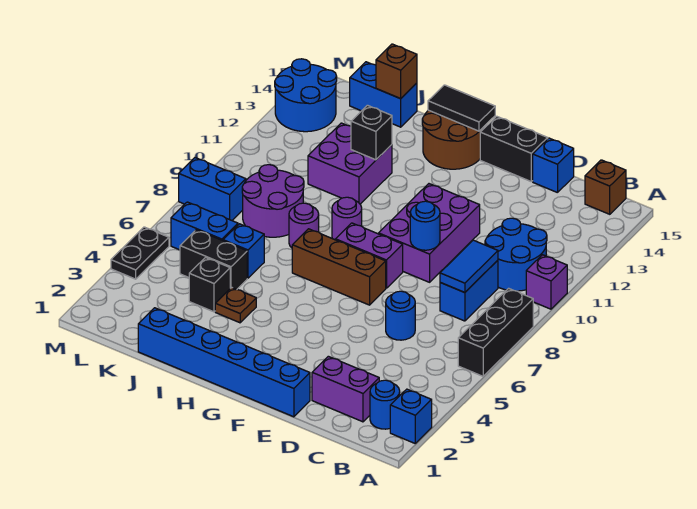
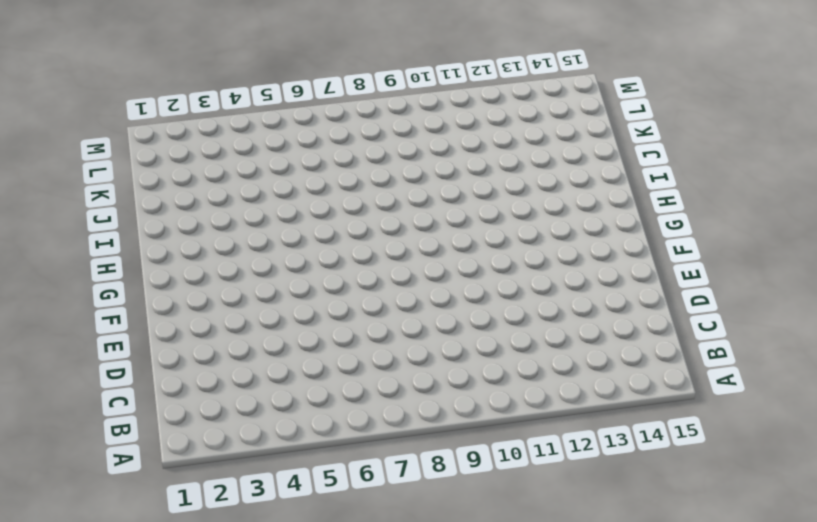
none -> blue brick A2 level 1
none -> black brick A6:A8 level 1
none -> purple brick A10 level 1
none -> blue round brick B2 level 1

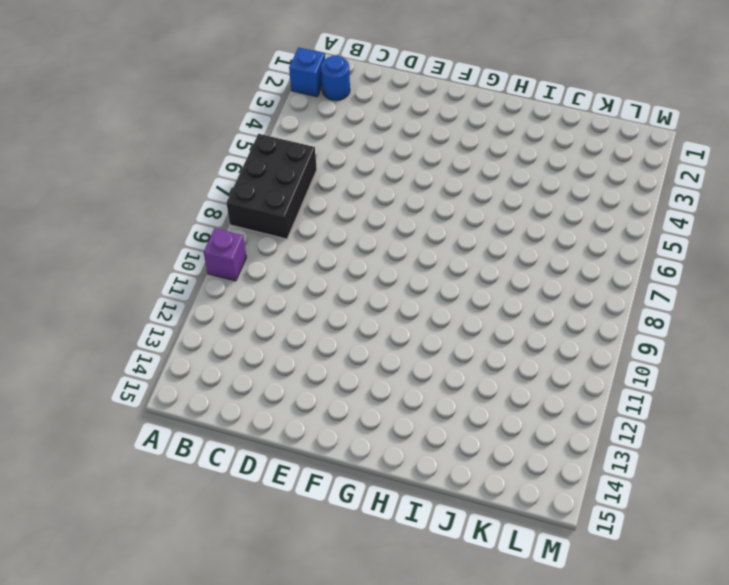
black brick A6:B8 level 1 -> black brick A6:A8 level 1
none -> blue round brick B10:C11 level 1
none -> brown brick B15 level 1
none -> purple brick C2:D2 level 1
none -> blue brick C8:C9 level 1

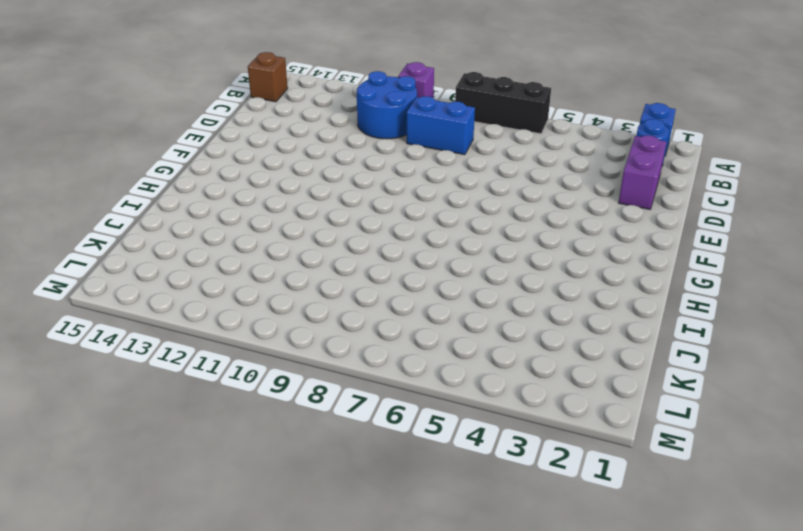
none -> blue round brick D6 level 1
none -> blue brick D15 level 1
none -> blue brick E1:J1 level 1
none -> purple brick E9:F11 level 1

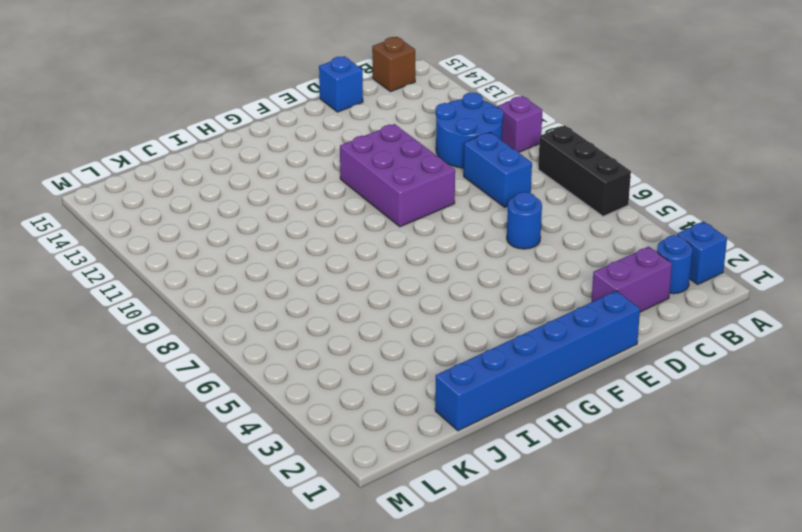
none -> black brick E15:F15 level 1
none -> brown brick F7:H7 level 1
none -> purple brick F8:G8 level 1
none -> brown round brick G14:H15 level 1

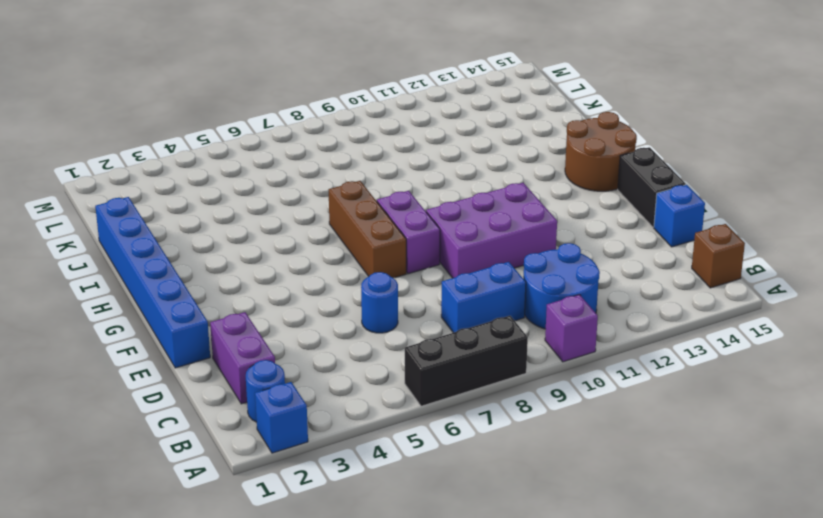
none -> purple round brick H9 level 1
none -> brown plate I4 level 1
none -> purple round brick I8 level 1
none -> purple brick I11:J12 level 1

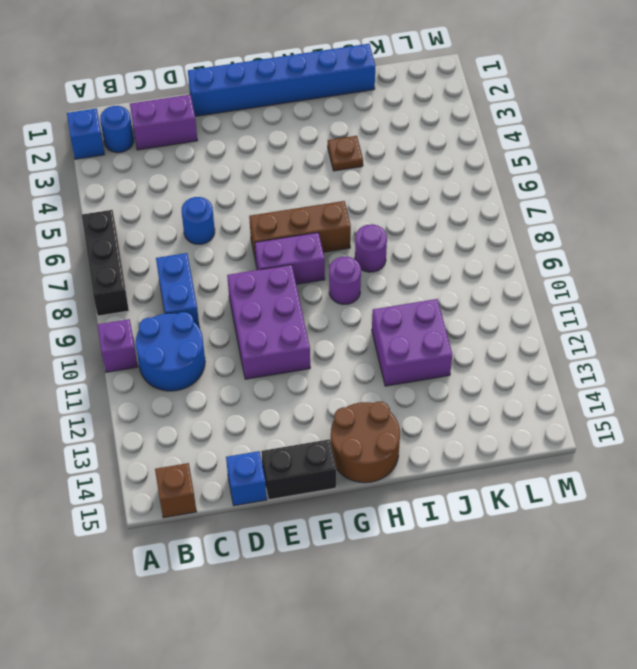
none -> black brick J4 level 1
none -> black brick J5:K5 level 1
none -> blue brick J6 level 1
none -> purple round brick J8:K9 level 1

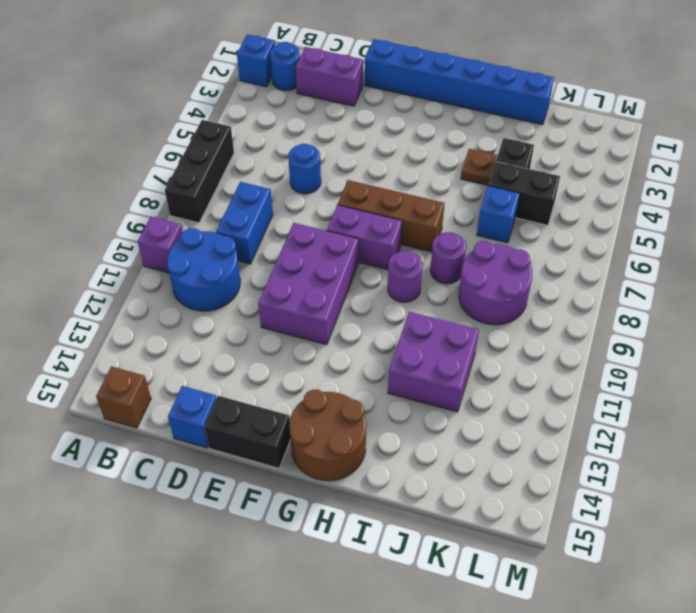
none -> blue brick J15:K15 level 1
none -> blue brick K6:L6 level 1
none -> blue brick L8:M8 level 1
none -> blue round brick L13:M14 level 1

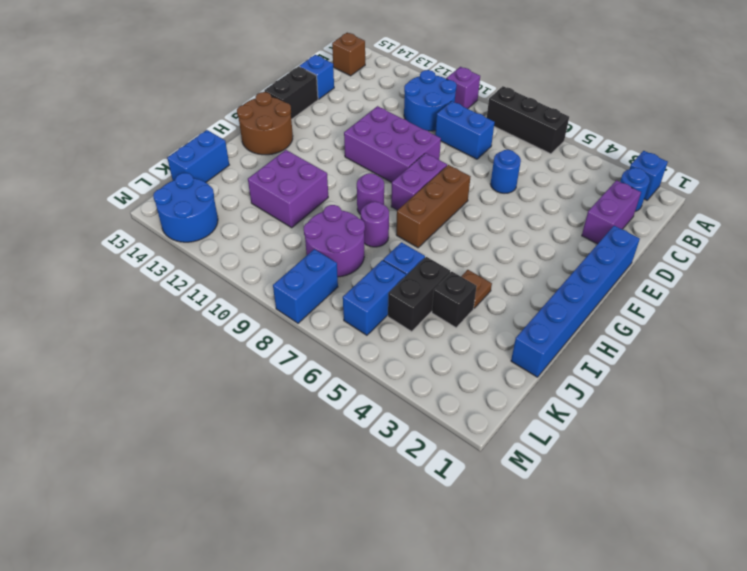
none -> black plate M4:M5 level 1
none -> blue tile C8:C9 level 2
none -> blue round brick E9 level 2
none -> black tile G15:H15 level 2

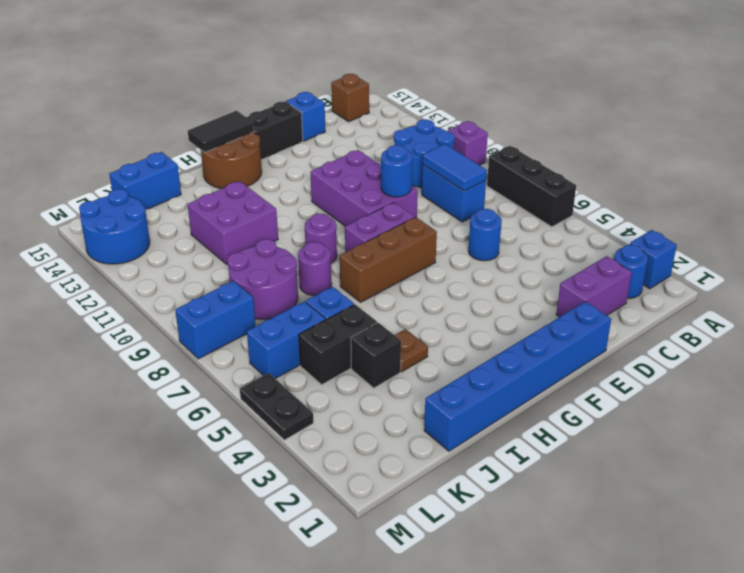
none -> black brick I12 level 2
none -> brown brick J15 level 2

